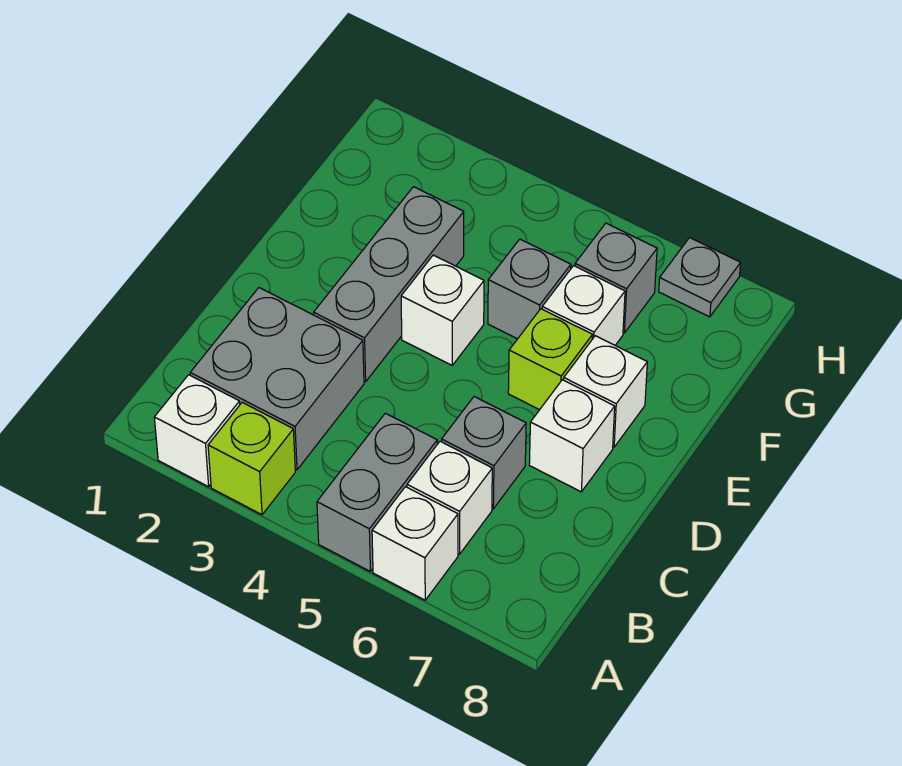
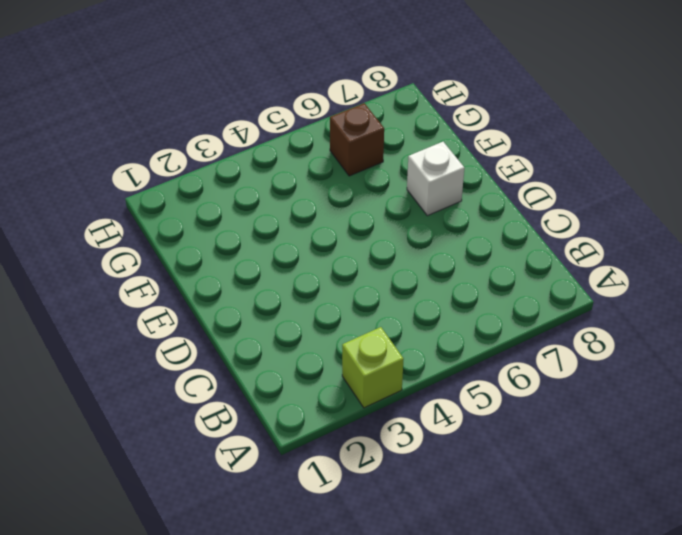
brown brick G6 level 1 -> grey brick G6 level 1
none -> white brick A2 level 1
none -> grey brick A5:B5 level 1
none -> white brick A6 level 1

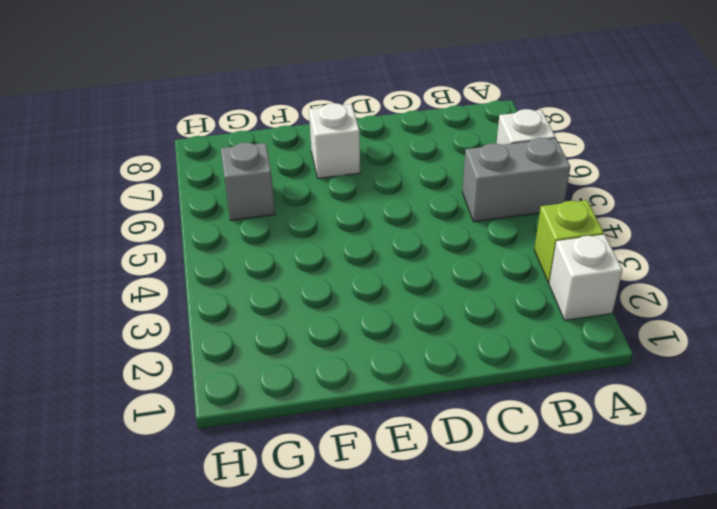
none -> grey brick B2:C3 level 1
none -> white brick B6 level 1
none -> grey brick C6 level 1

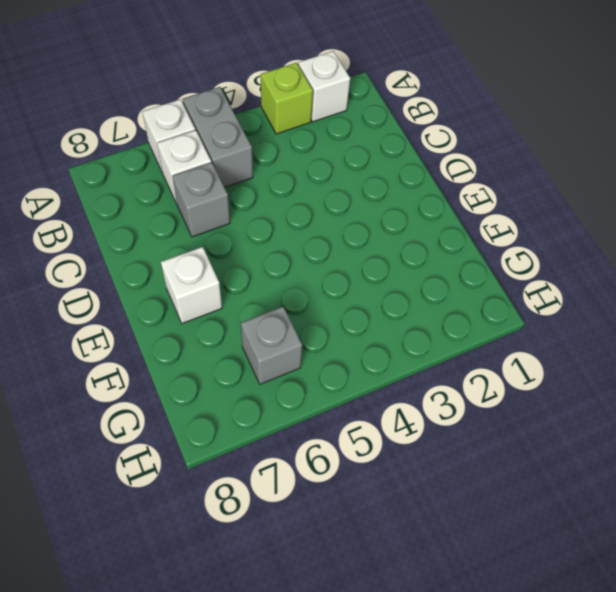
none -> grey brick B2:C3 level 1
none -> grey brick D3:F3 level 1
none -> white brick D7 level 1

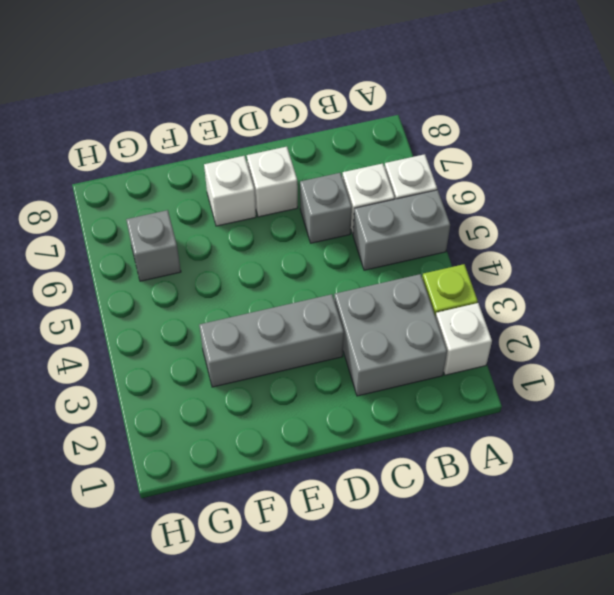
none -> white brick E4 level 1
none -> lime brick E6 level 1
none -> grey brick F5 level 1

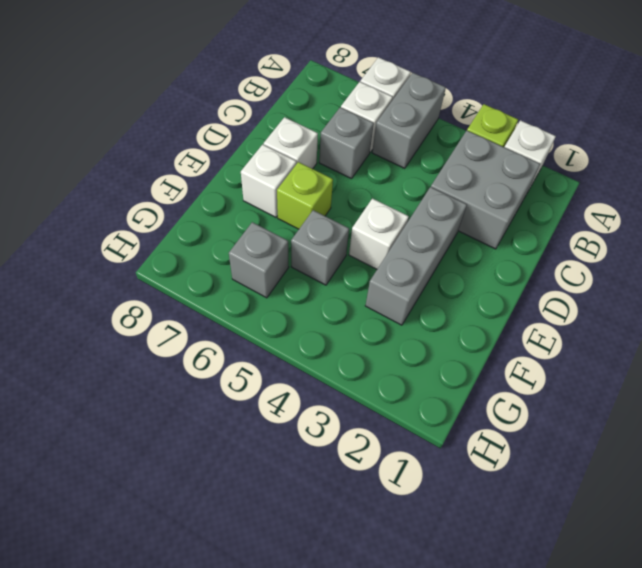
none -> white brick F6 level 1
none -> grey plate H7 level 1

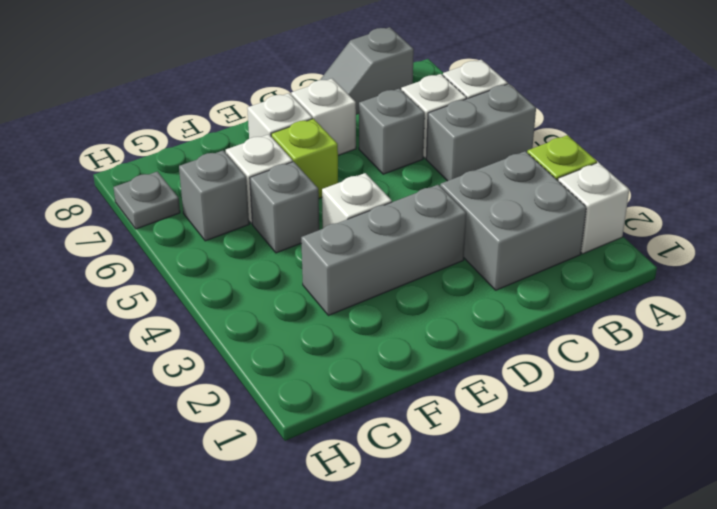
grey slope B8:C8 level 1 top B -> none

